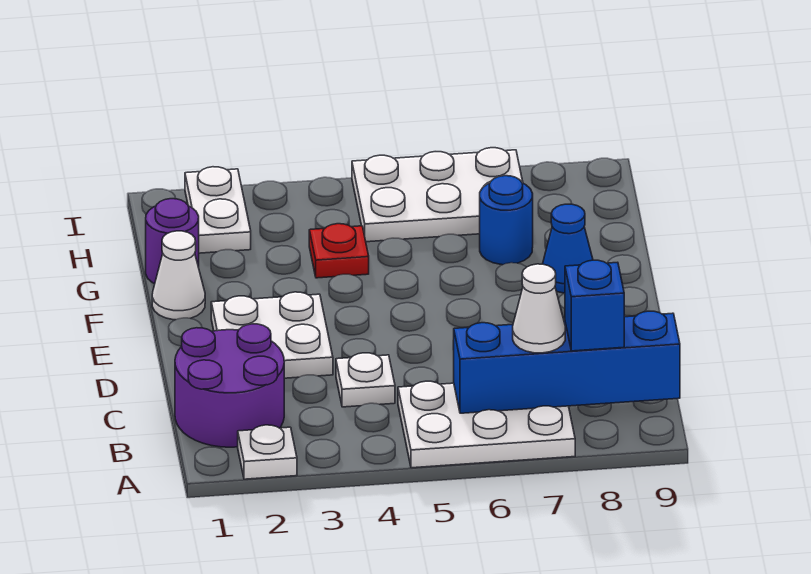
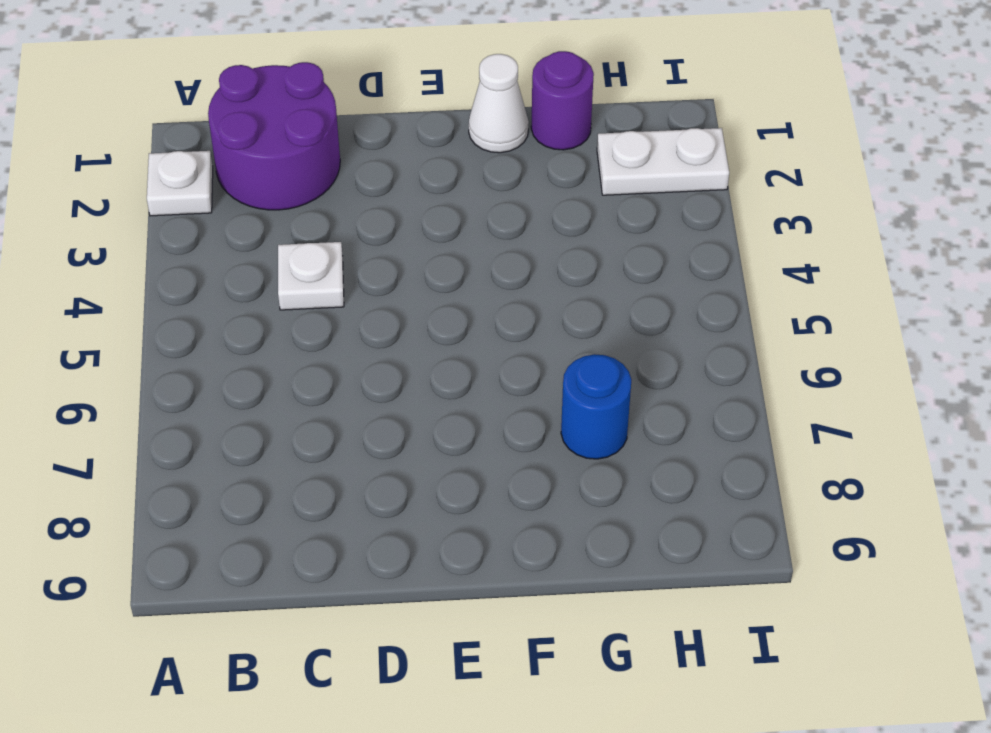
none -> white plate A5:B7 level 1
none -> white plate D2:E3 level 1
none -> blue cone F8 level 1

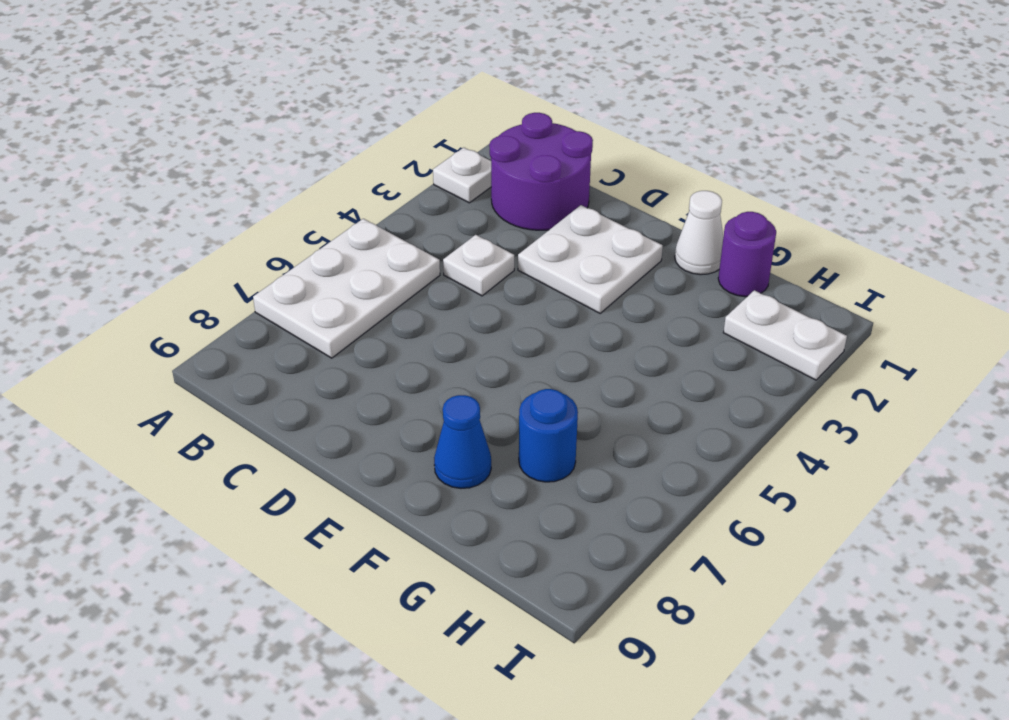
none -> red plate G4 level 1
none -> white plate H5:I7 level 1
none -> blue brick B6:B9 level 2

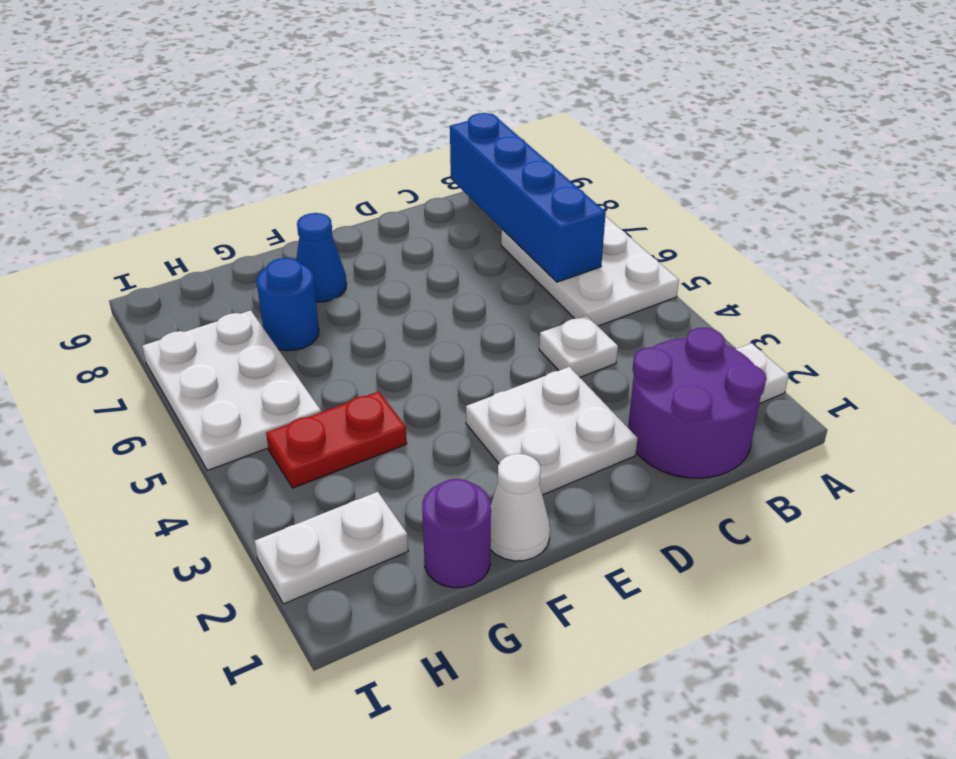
red plate G4:H4 level 1 -> red plate G4 level 1
none -> white cone B7 level 3
none -> blue brick B8 level 3

